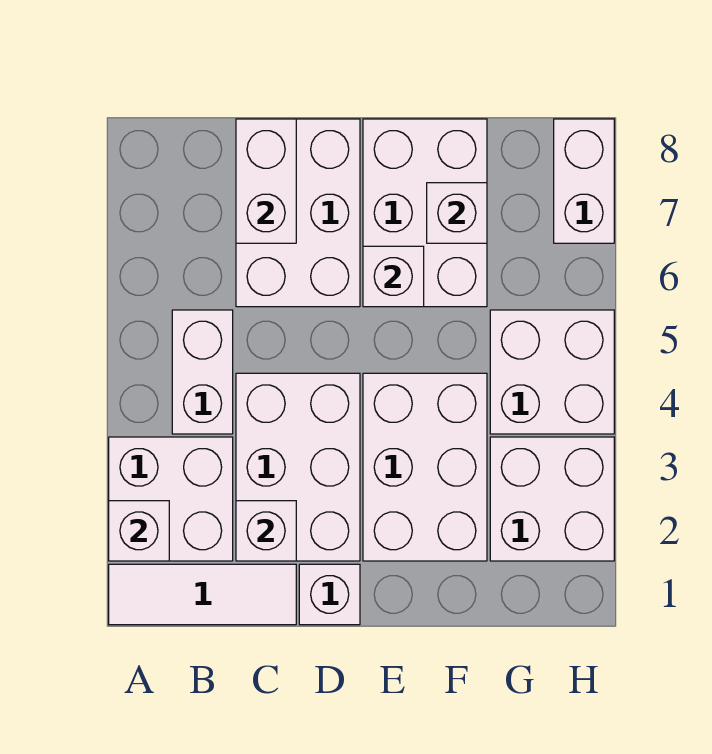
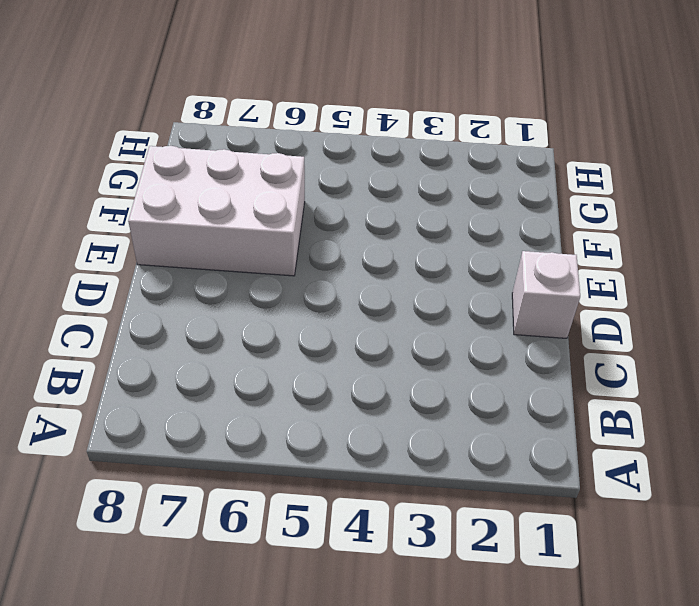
none -> white tile A1:C1 level 1
none -> white brick A2:B3 level 1
none -> white brick B4:B5 level 1

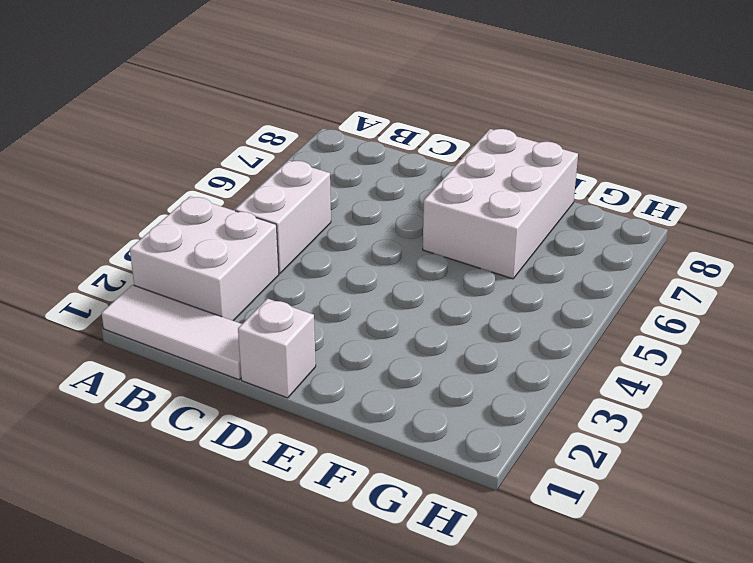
none -> white brick C2:D4 level 1
none -> white brick C6:D8 level 1
none -> white brick E2:F4 level 1

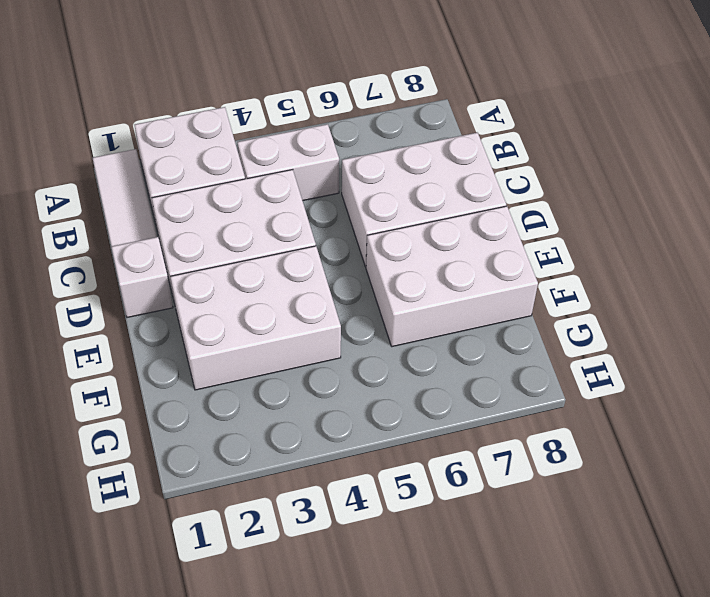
none -> white brick G2:H3 level 1
none -> white brick G4:H5 level 1
none -> white brick H7:H8 level 1

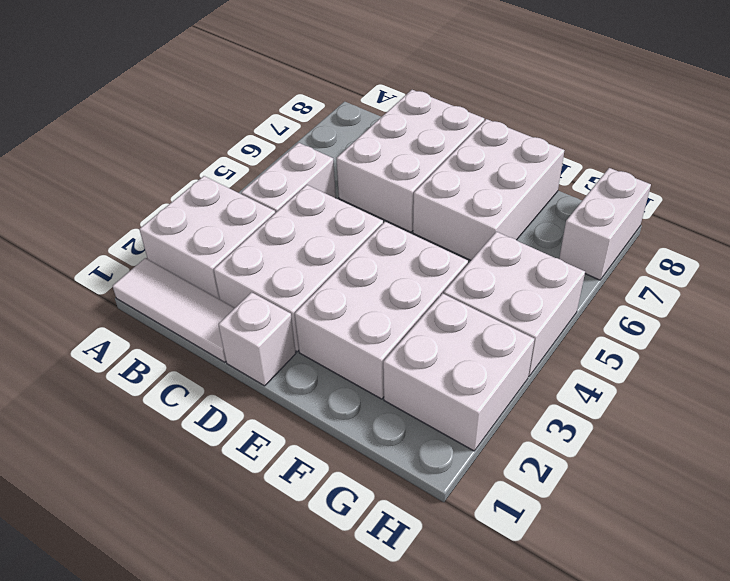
none -> white brick A2 level 2
none -> white brick C2 level 2
none -> white brick C7:C8 level 2

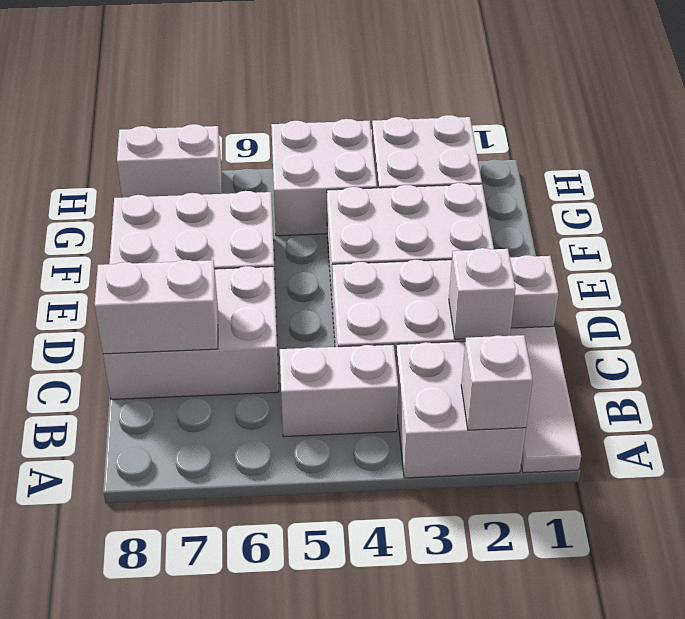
none -> white brick E6 level 2
none -> white brick F7 level 2

